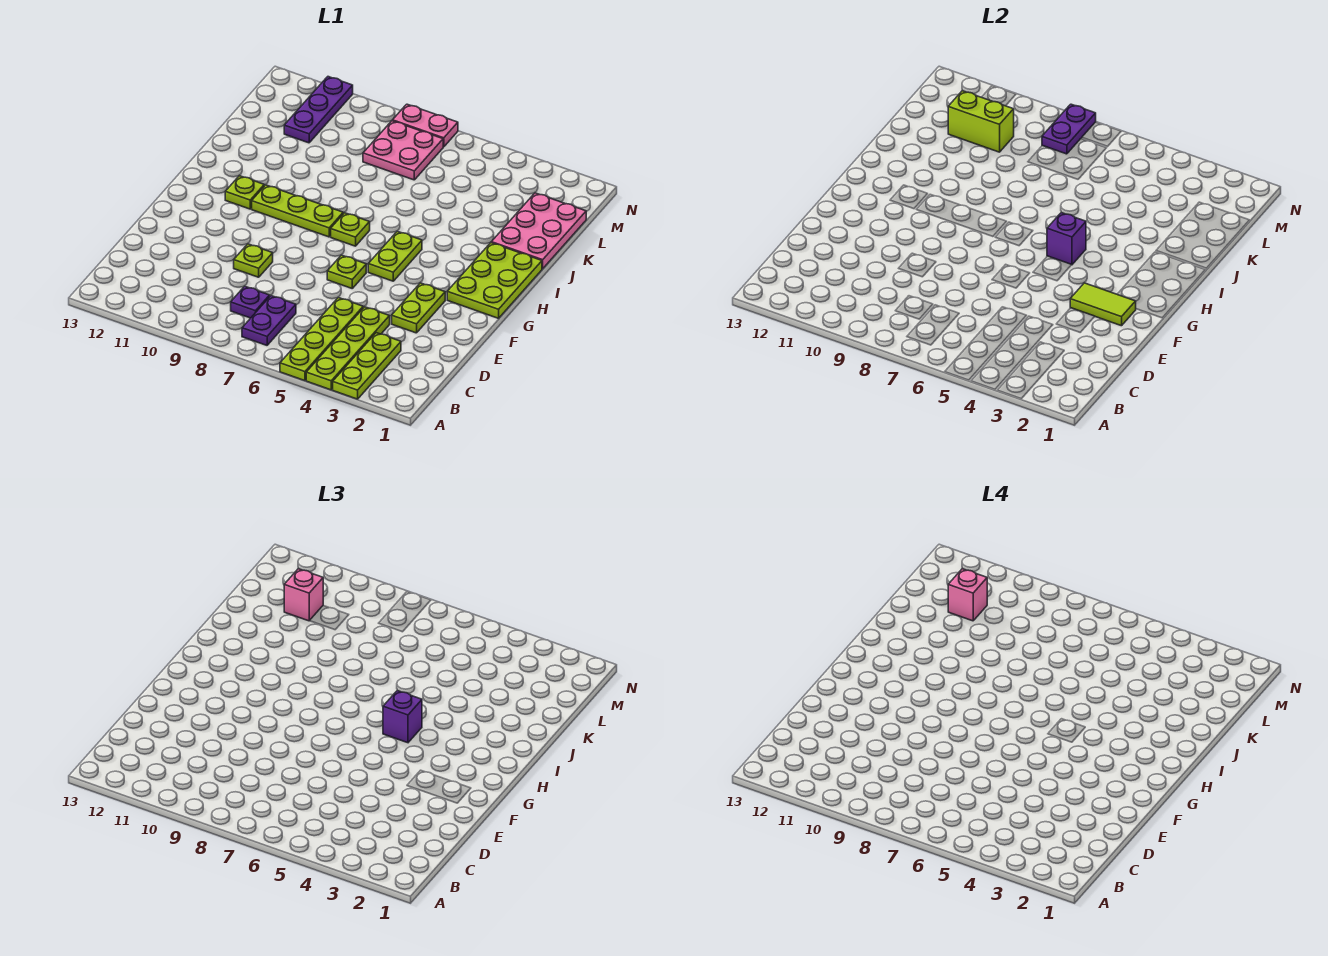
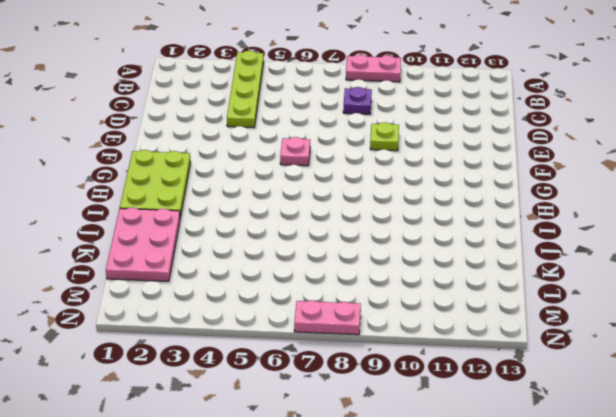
pink plate A8:A9 level 1 -> none
pink plate F6 level 1 -> lime plate F6 level 1
none -> lime plate A3:C3 level 1
none -> lime plate A5:D5 level 1
none -> purple plate B7:C7 level 1

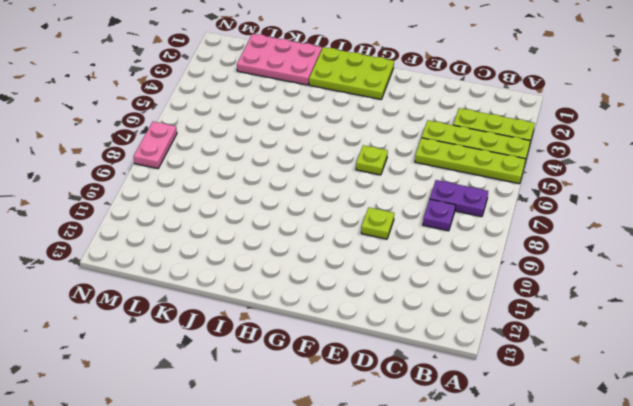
none -> lime plate E3:F3 level 1
none -> lime plate G5:H5 level 1
none -> lime plate H7 level 1

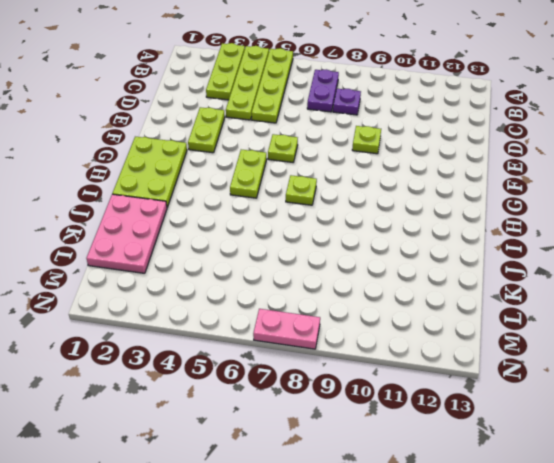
none -> lime plate H8:H10 level 1
none -> lime plate H11 level 1
none -> pink plate L7:M8 level 1

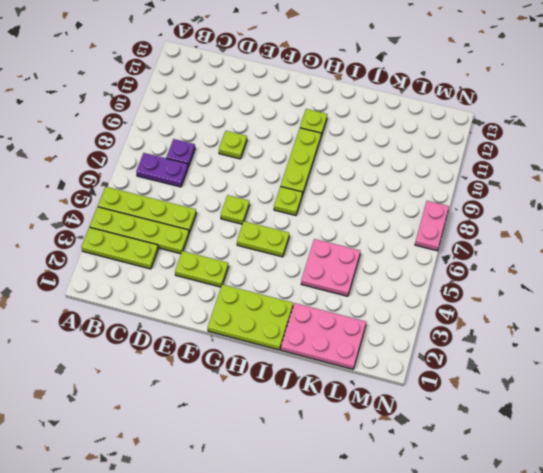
pink plate J4:K5 level 1 -> pink plate L7:M8 level 1
none -> purple plate L11:N11 level 1
none -> lime tile F2:F3 level 2
none -> purple brick H5 level 2

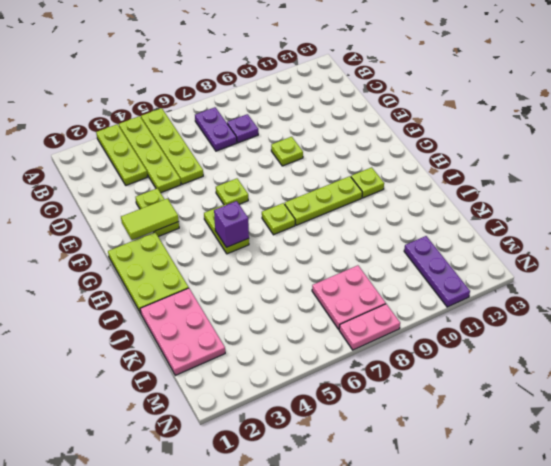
none -> lime brick L10:L11 level 2
none -> purple plate M8:N8 level 2
none -> purple brick H5 level 3

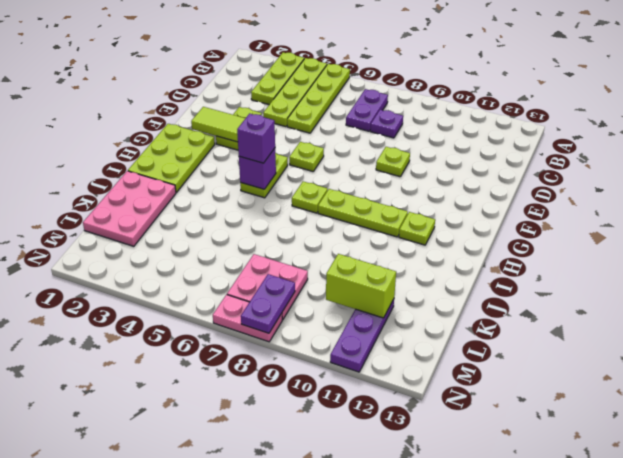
none -> pink brick L11 level 3
none -> pink brick L11 level 4

